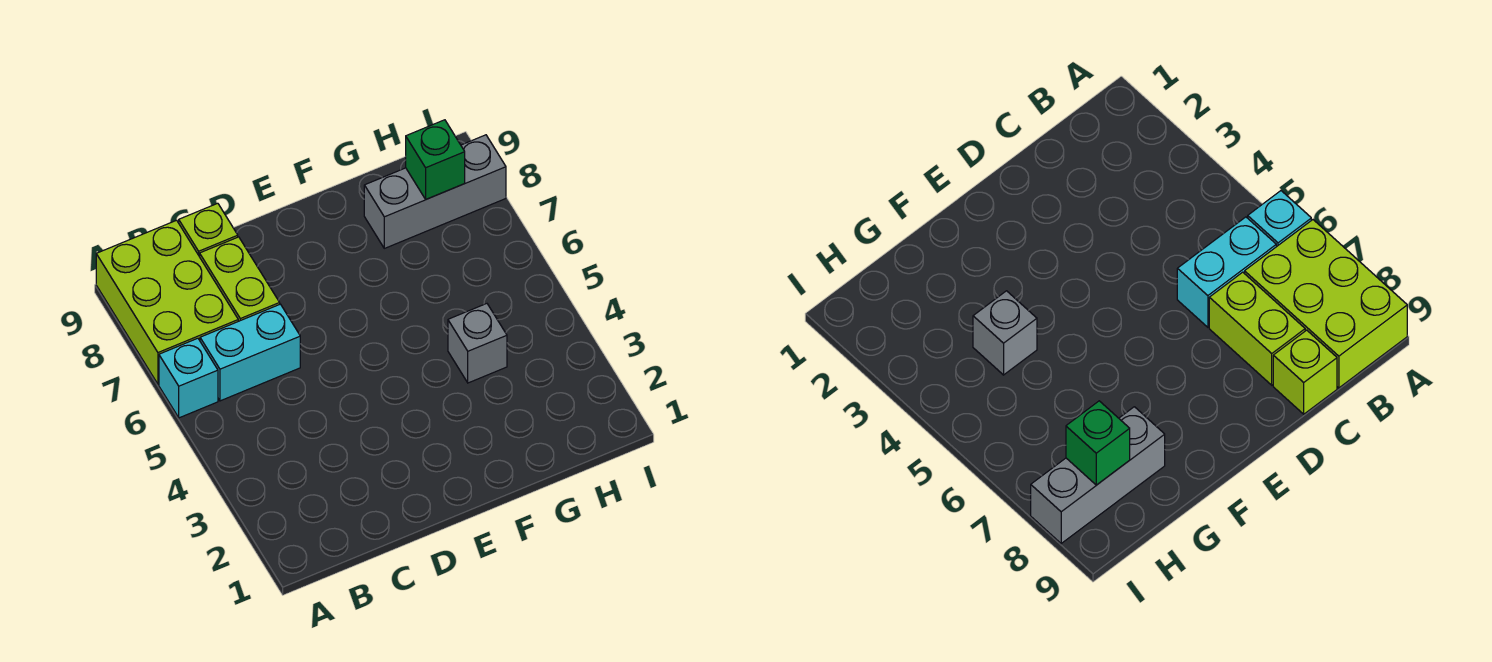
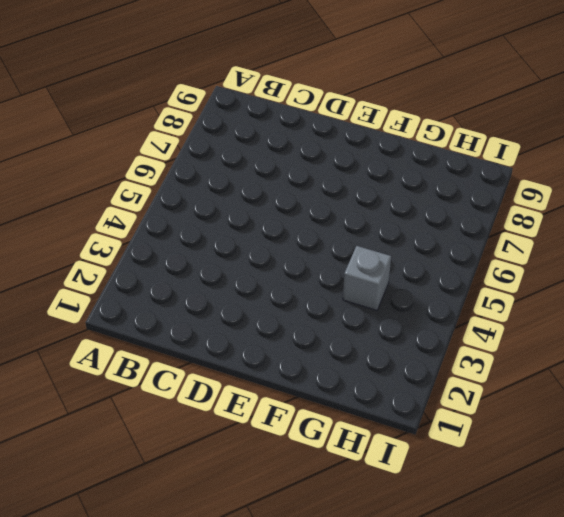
none -> cyan brick A6 level 1
none -> lime brick A7:B9 level 1

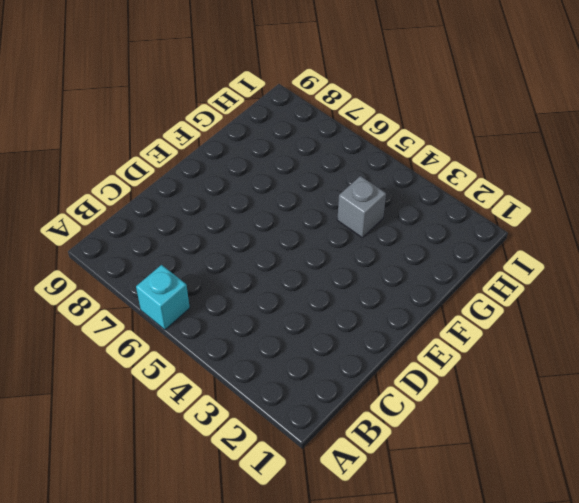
none -> lime brick A7:B9 level 1
none -> cyan brick B6:C6 level 1

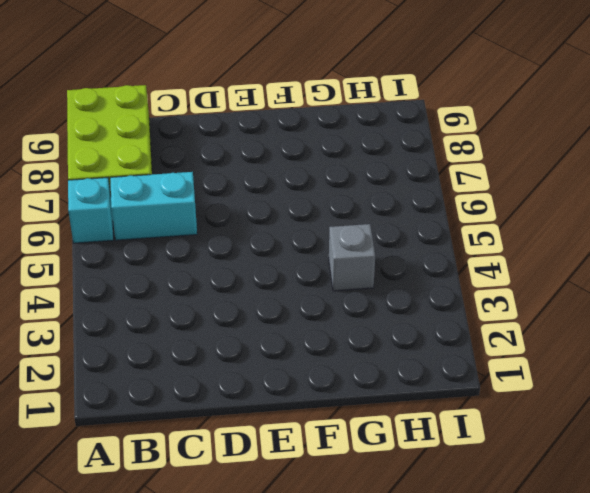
none -> lime brick C7:C8 level 1
none -> lime brick C9 level 1

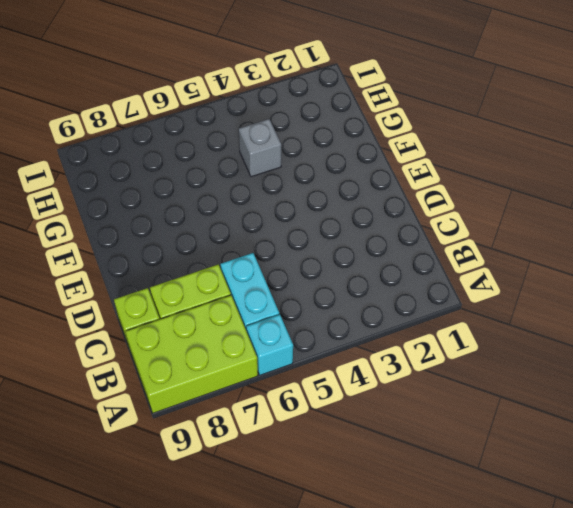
none -> grey brick G8:I8 level 1
none -> green brick H8 level 2

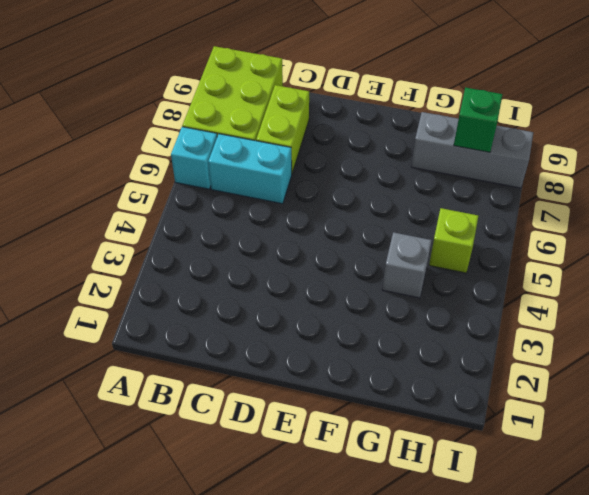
lime brick H5 level 1 -> lime brick C9 level 1

